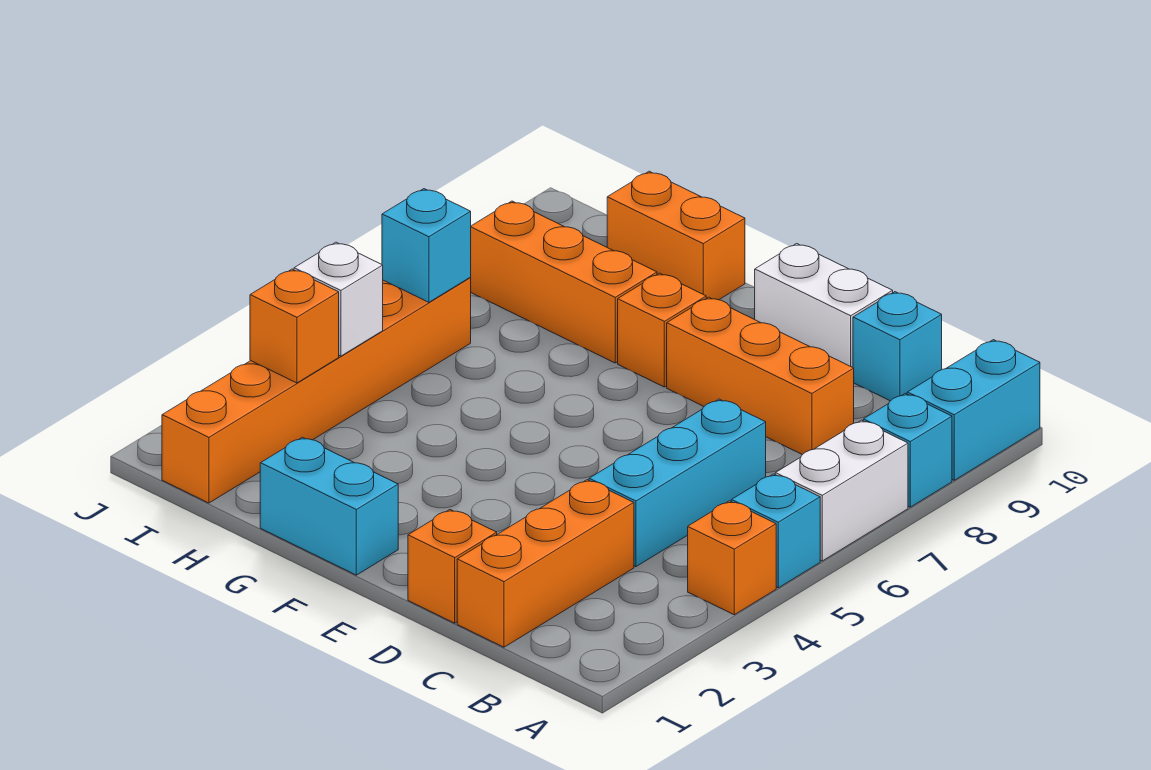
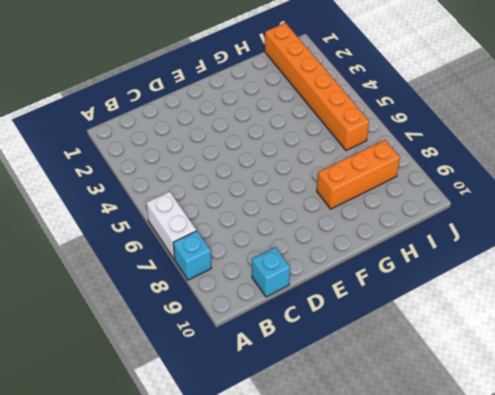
none -> orange brick A4 level 1
none -> cyan brick A5 level 1
none -> cyan brick A9:A10 level 1

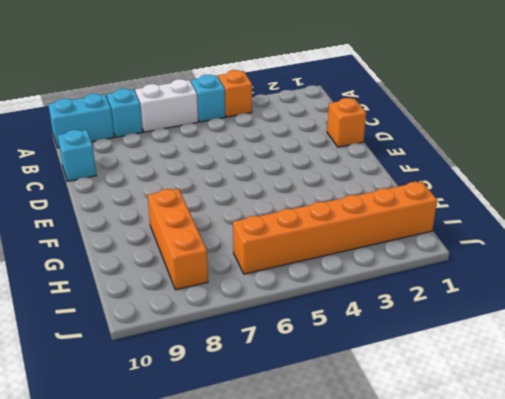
none -> orange brick C1:C3 level 1
none -> cyan brick C4:C6 level 1
none -> orange brick C8:E8 level 1

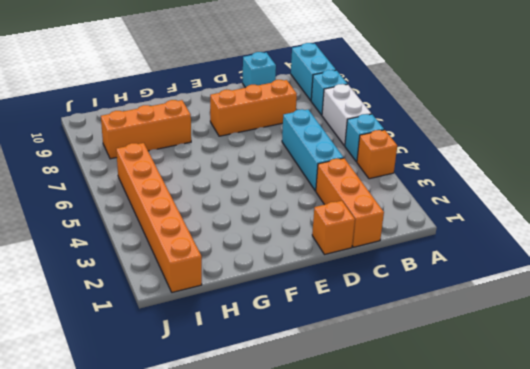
none -> white brick D10:E10 level 1
none -> cyan brick F1:G1 level 1
none -> orange brick F8 level 1

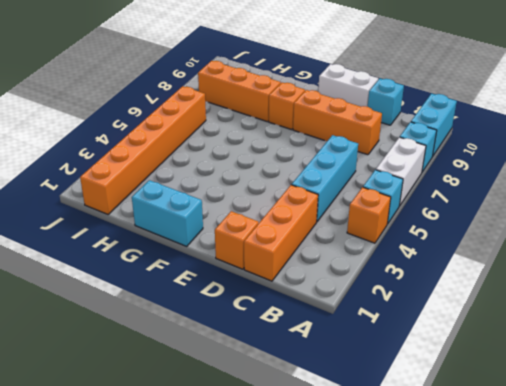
none -> orange brick G10:H10 level 1
none -> orange brick I3 level 2
none -> white brick I4 level 2

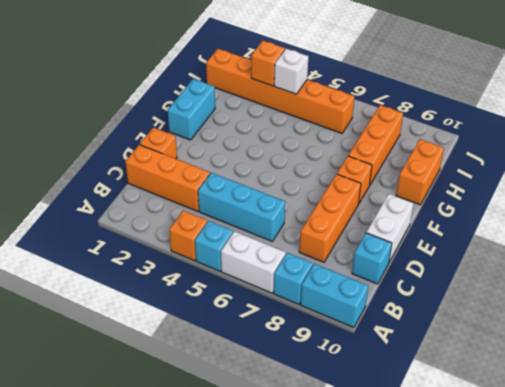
none -> cyan brick I6 level 2

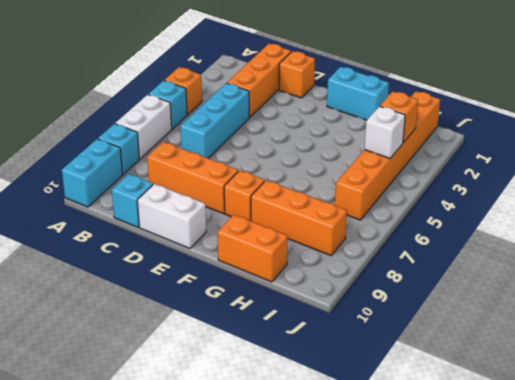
none -> cyan brick I6 level 2

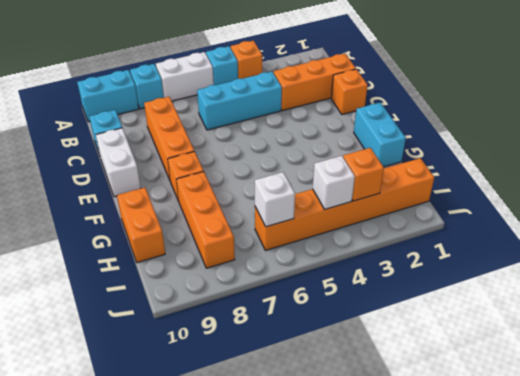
white brick I6 level 2 -> cyan brick I6 level 2

